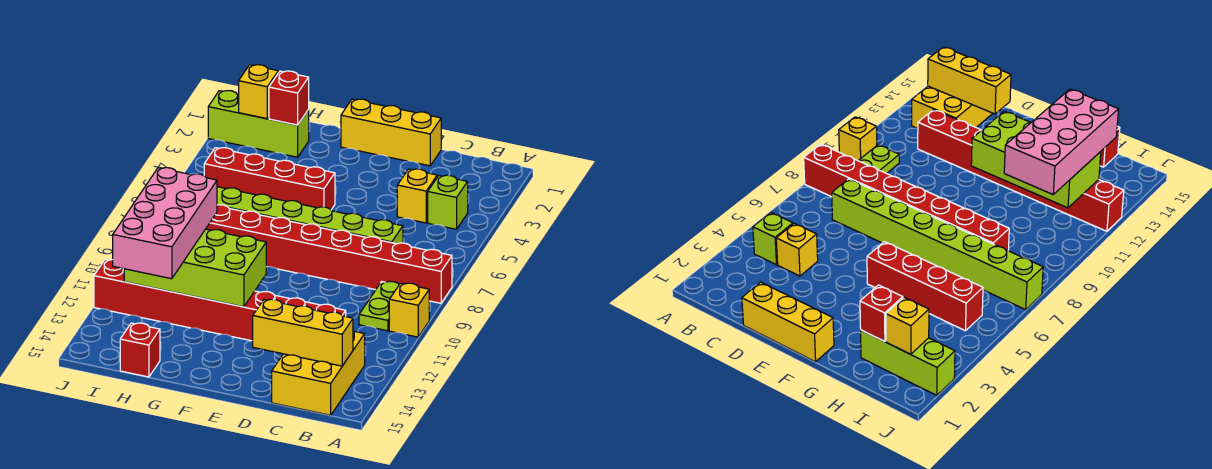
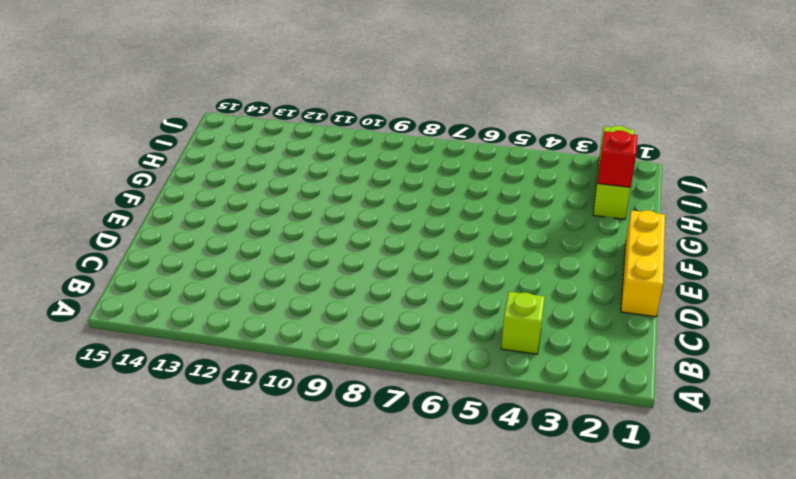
none -> red brick A8:H8 level 1
none -> yellow brick A10 level 1
none -> lime plate B9:B10 level 1

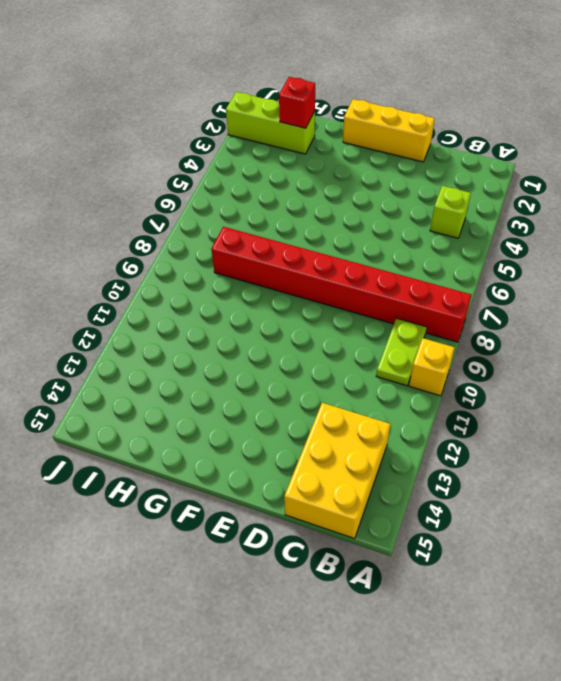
none -> yellow brick C4 level 1
none -> lime brick C7:J7 level 1
none -> red brick C12:J12 level 1

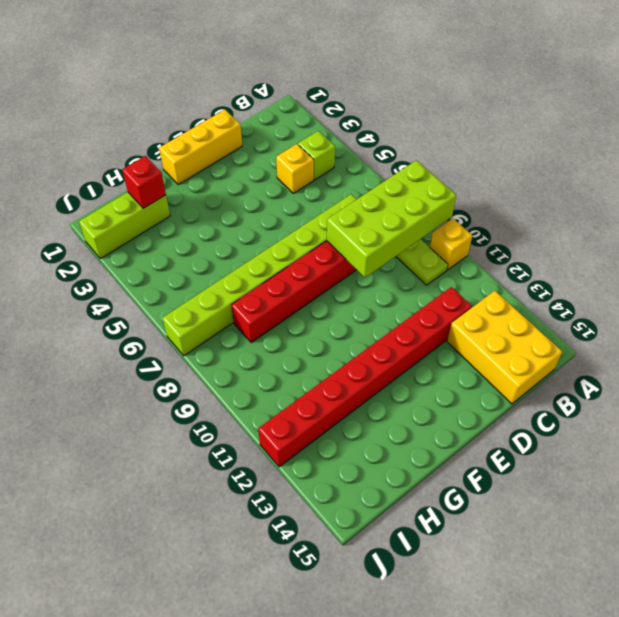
lime brick A8:D9 level 2 -> lime brick F11:I12 level 2
none -> red brick F5:I5 level 1
none -> red brick H15 level 1
none -> yellow brick B14:D14 level 2

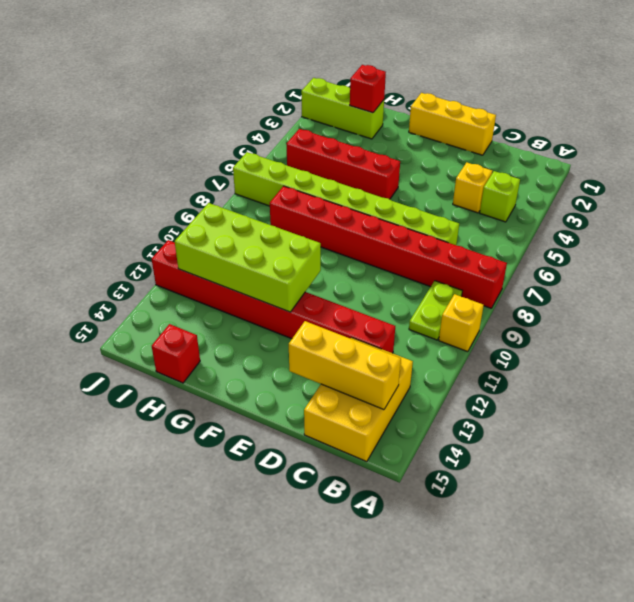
none -> yellow brick I2 level 2
none -> pink brick H10:I13 level 3

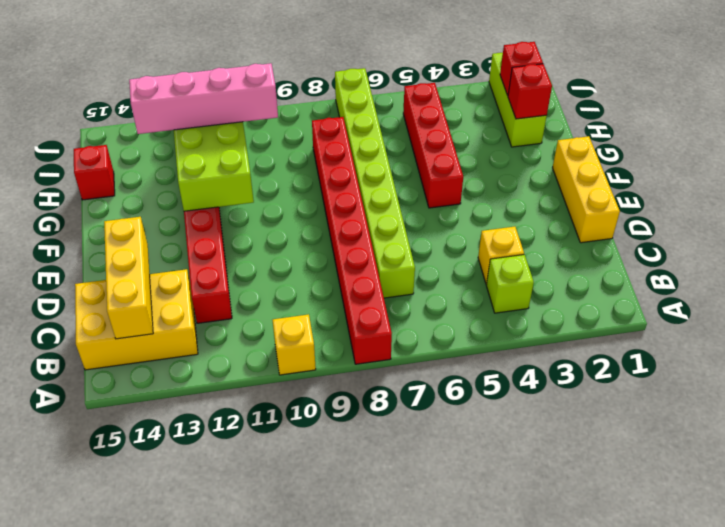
pink brick H10:H13 level 3 -> pink brick H10:I13 level 3
red brick I2 level 2 -> yellow brick I2 level 2
none -> lime plate B9:B10 level 1

